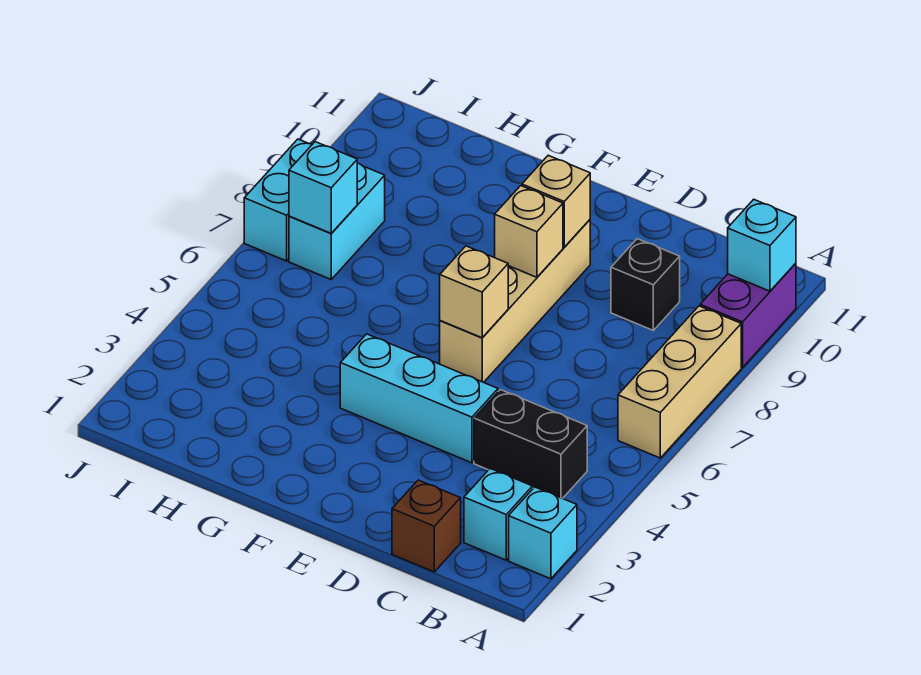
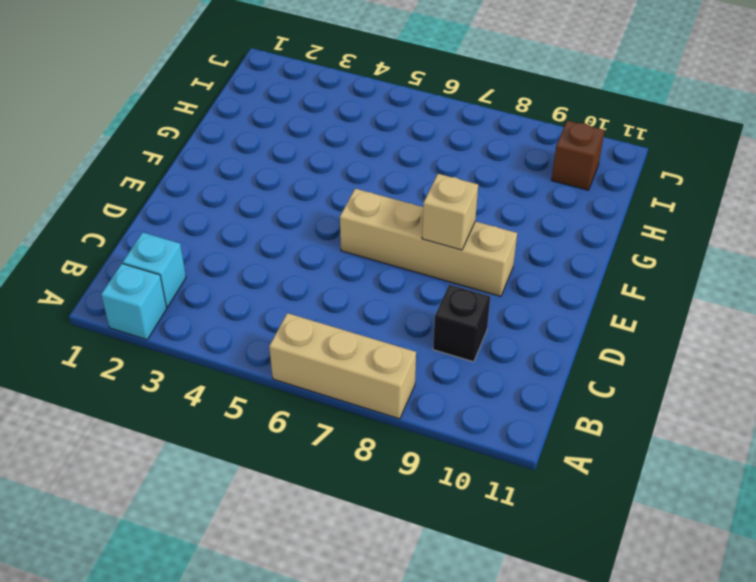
brown brick I10 level 1 -> brown brick C1 level 1
none -> purple brick A9:A10 level 1
none -> black brick B4:C4 level 1
none -> cyan brick D4:F4 level 1

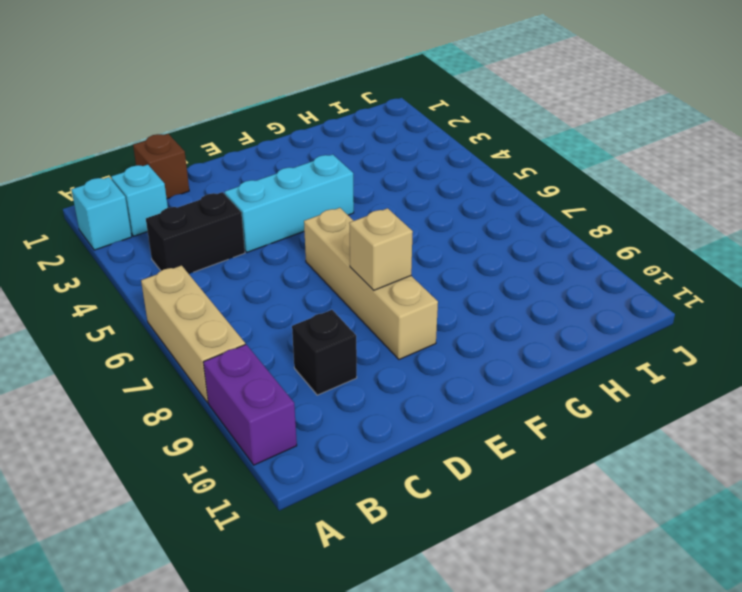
none -> cyan brick I7:I8 level 1
none -> cyan brick J7:J8 level 1
none -> cyan brick A10 level 2

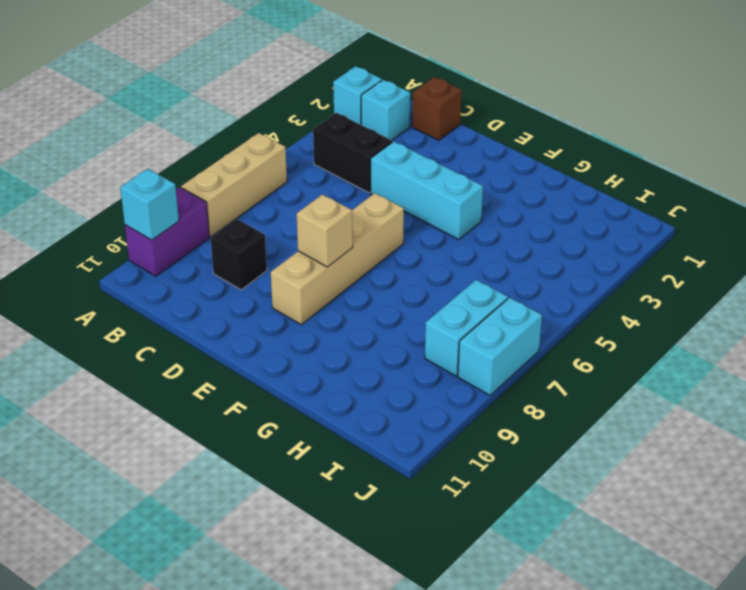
none -> tan brick E6 level 2
none -> tan brick E9 level 2
none -> cyan brick I7 level 2

